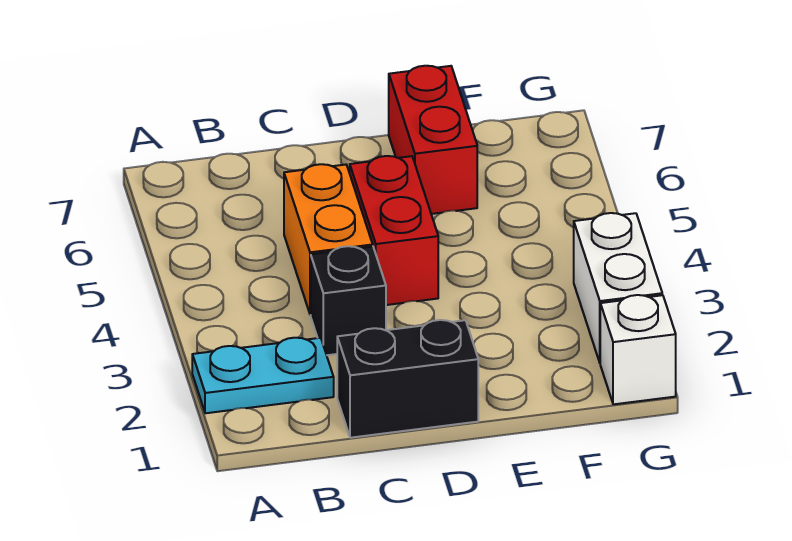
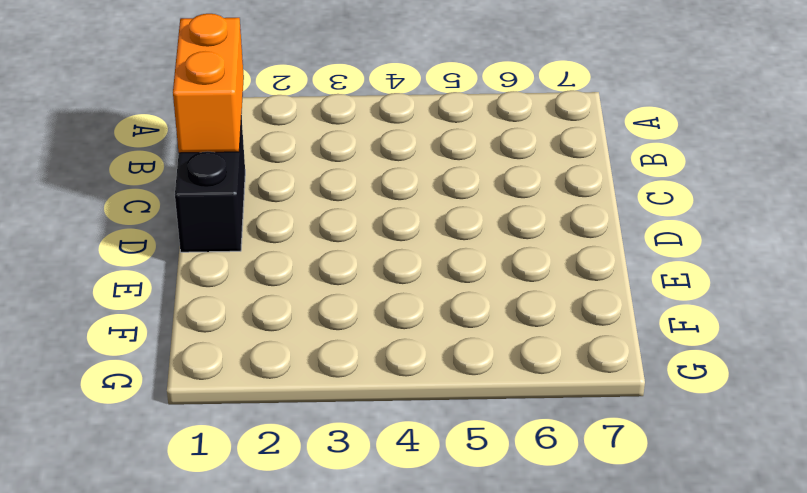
orange brick B1:C1 level 2 -> orange brick C4:C5 level 1
none -> cyan plate A2:B2 level 1
none -> black brick C3 level 1

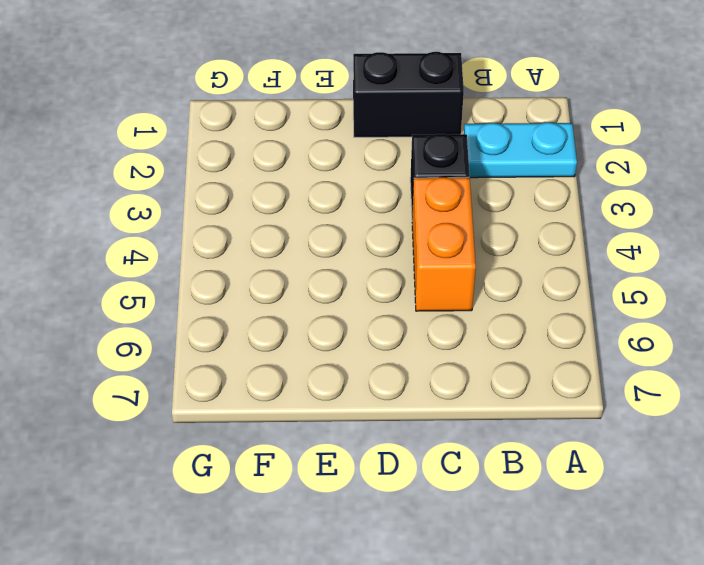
none -> red brick D4:D5 level 1
none -> red brick E6:E7 level 1

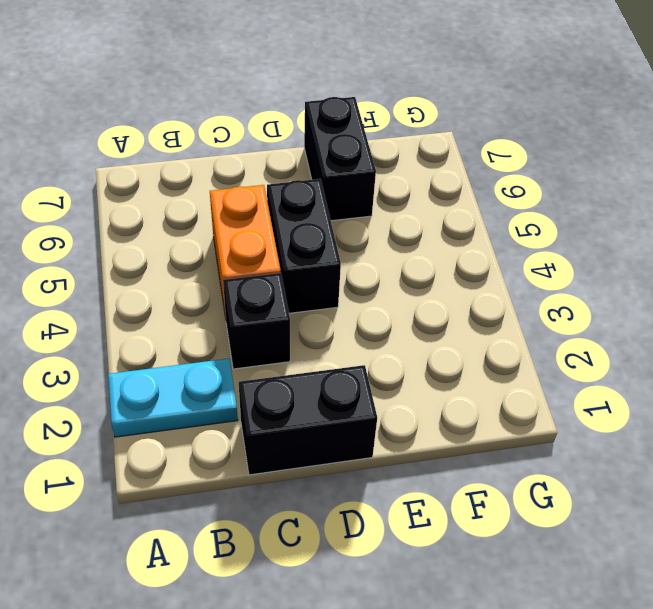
black brick D4:D5 level 1 -> red brick D4:D5 level 1
black brick E6:E7 level 1 -> red brick E6:E7 level 1
none -> white brick G1 level 1
none -> white brick G2:G3 level 1

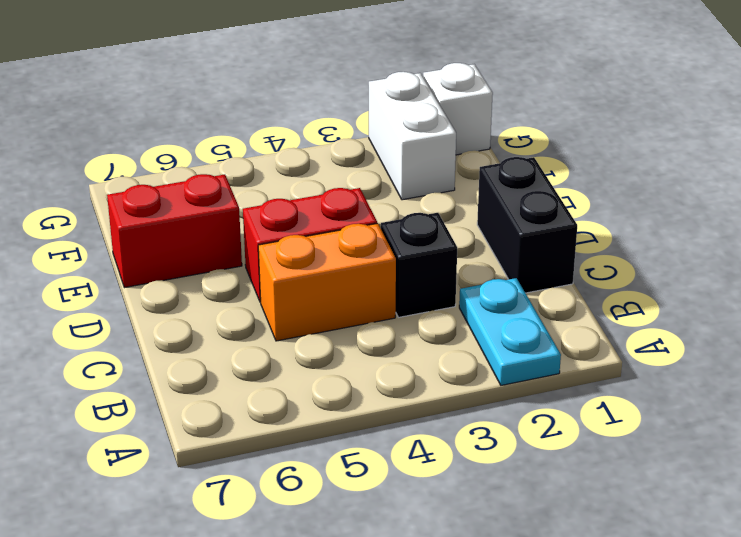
white brick F2:G2 level 1 -> white brick G2:G3 level 1

